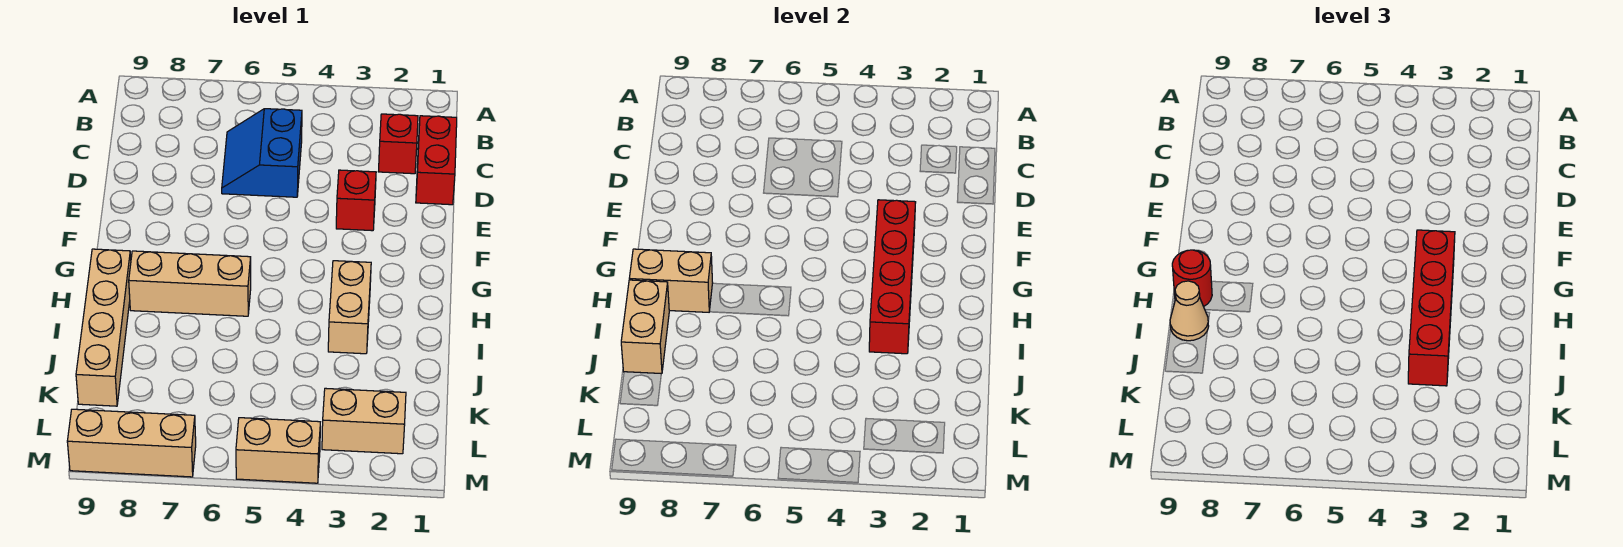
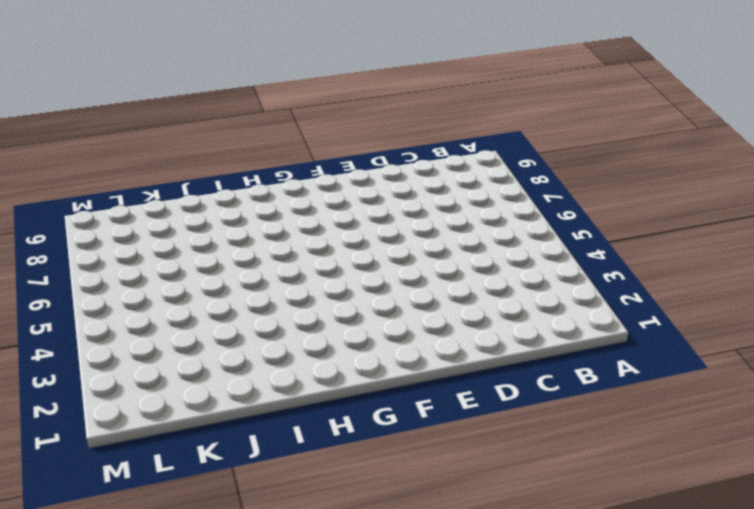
none -> red brick C1:D1 level 1
none -> red brick C2 level 1
none -> blue slope C5:D6 level 1 top 5

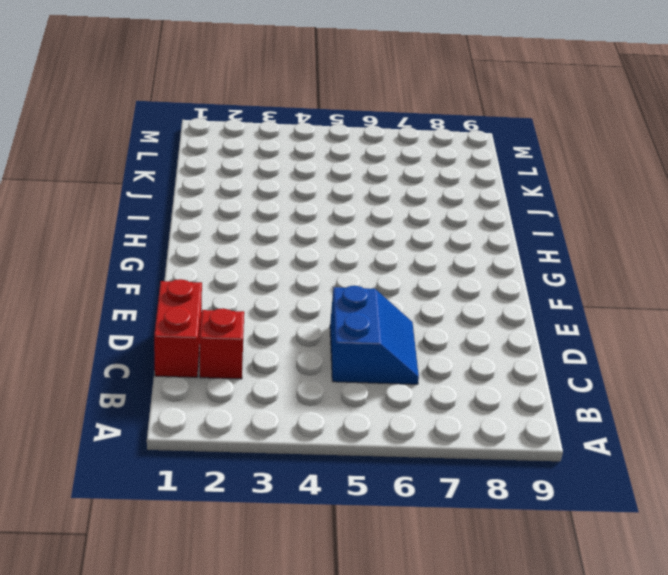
none -> red brick E3 level 1
none -> tan brick H3:I3 level 1
none -> tan brick H6:H8 level 1

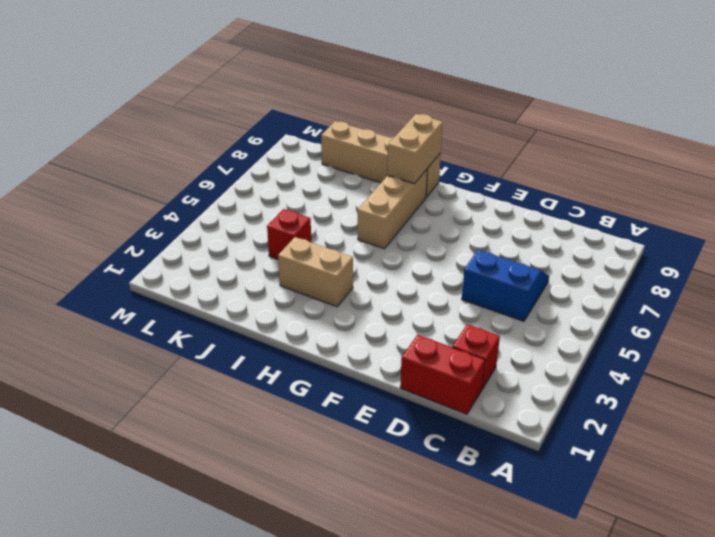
red brick J4 level 1 -> red brick E3 level 1
none -> tan brick L2:L3 level 1
none -> tan brick M4:M5 level 1
none -> tan brick M7:M9 level 1

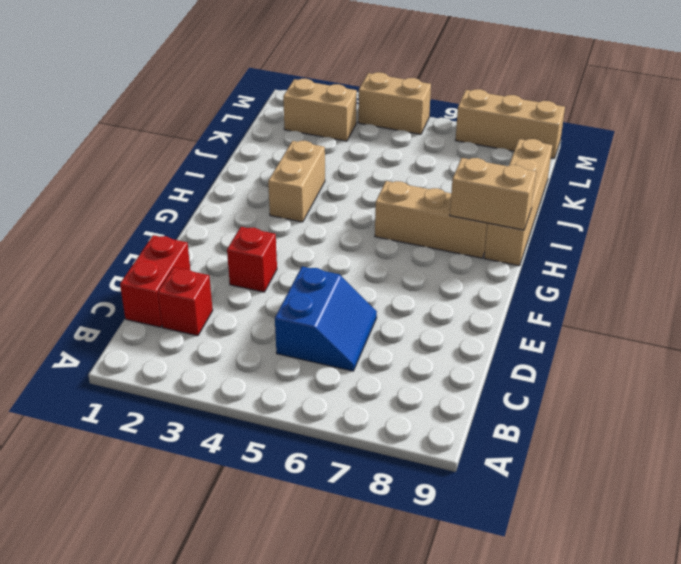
none -> red brick F3:I3 level 2
none -> tan brick I9:J9 level 2
none -> red brick G3:J3 level 3

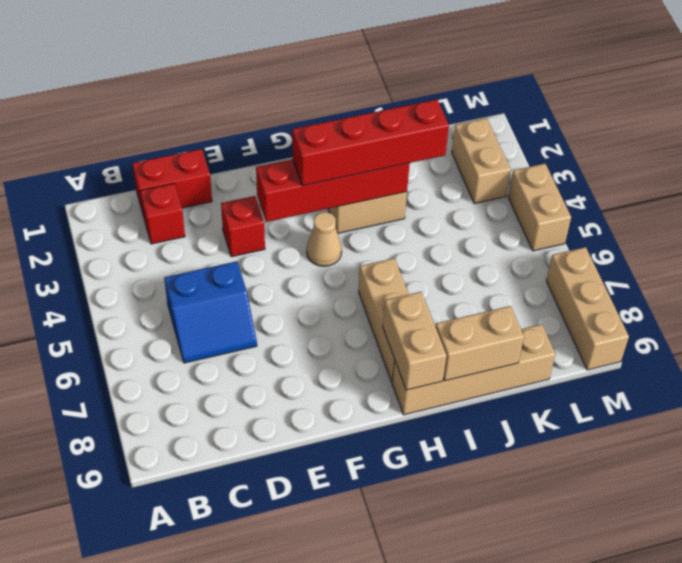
tan cone G4 level 1 -> tan cone I9 level 3
none -> red round brick H9 level 3

